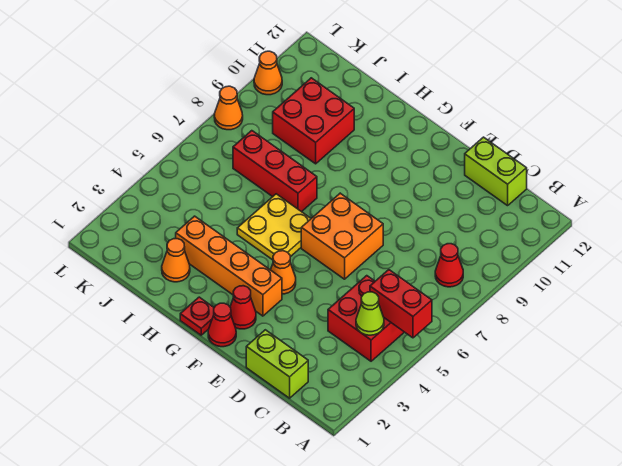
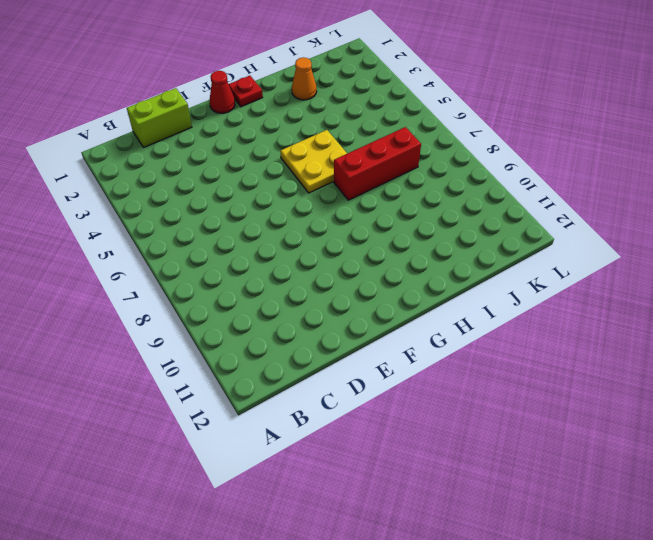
none -> red brick B4:C5 level 1
none -> red cone B8 level 1
none -> lime brick C12:D12 level 1

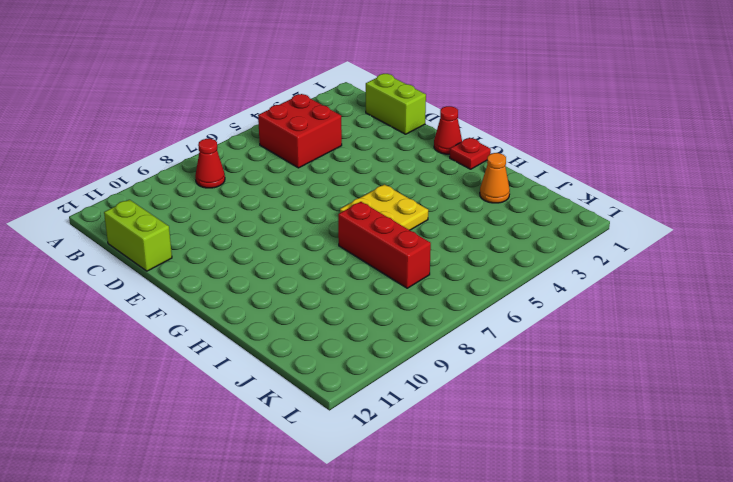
none -> orange brick E6:F7 level 1
none -> red cone F2 level 1
none -> orange brick F3:I3 level 1

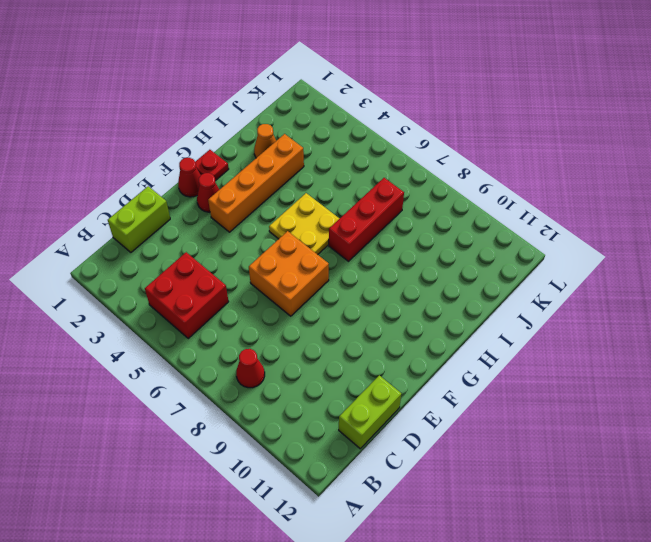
none -> orange cone F4 level 1
none -> red brick I9:J10 level 1
none -> orange cone L8 level 1

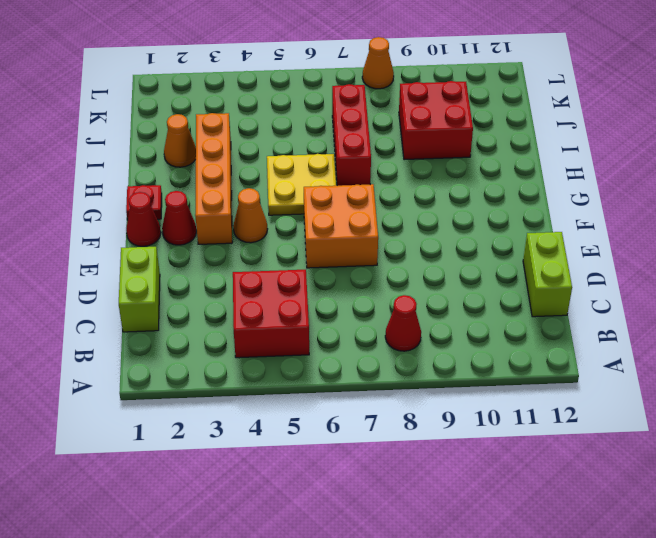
none -> orange cone L10 level 1
none -> red brick A5:B5 level 2
none -> lime cone B4 level 2

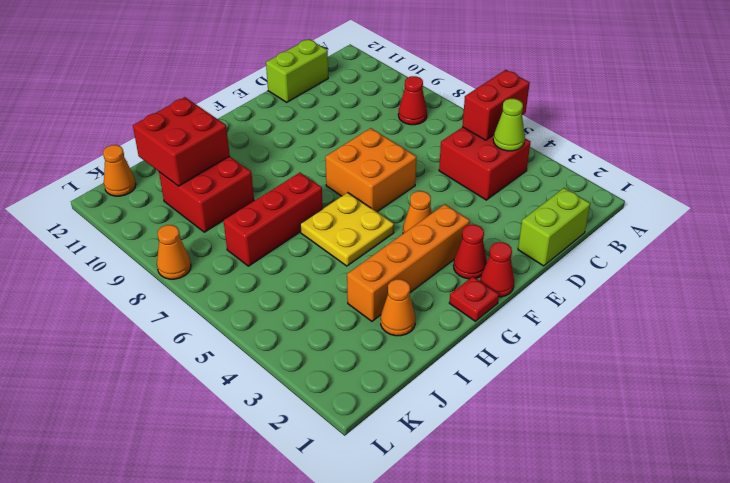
red brick I10:J11 level 2 -> none
orange cone K12 level 1 -> orange cone L10 level 1

